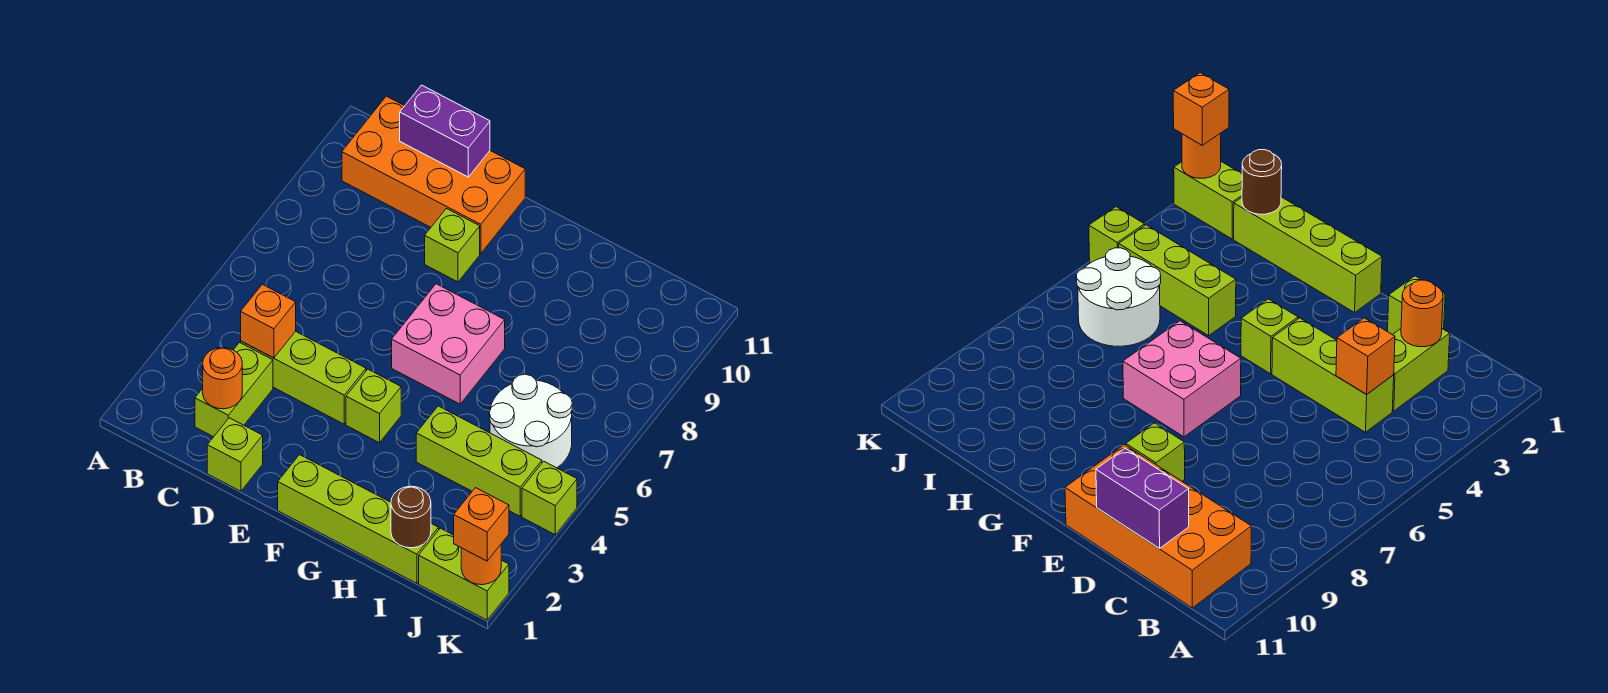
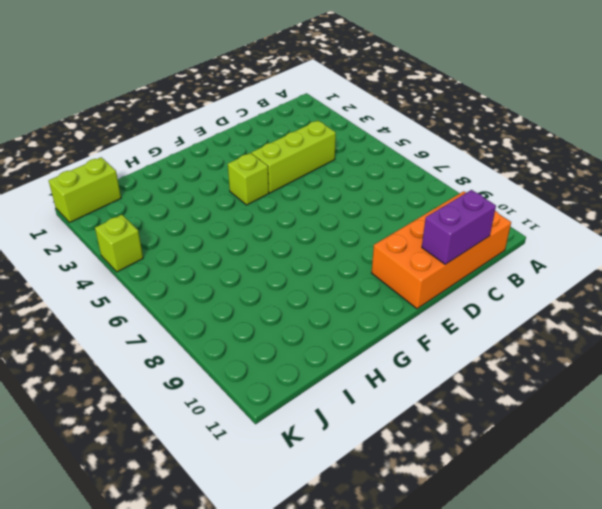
none -> lime brick C2:C3 level 1
none -> lime brick D1 level 1
none -> lime brick E9 level 1

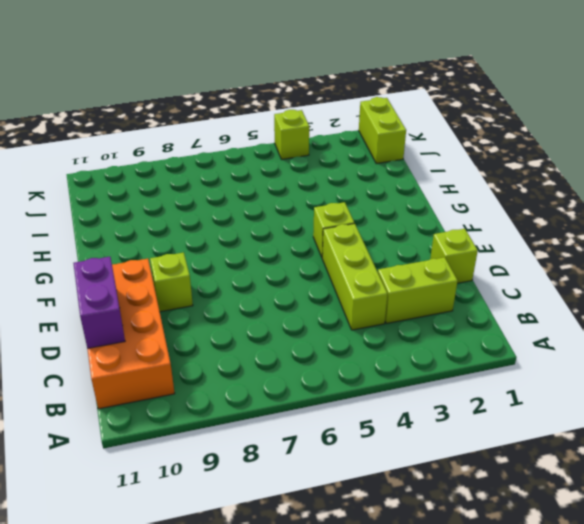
none -> lime brick F1:I1 level 1
none -> pink brick F6:G7 level 1
none -> lime brick H4:J4 level 1

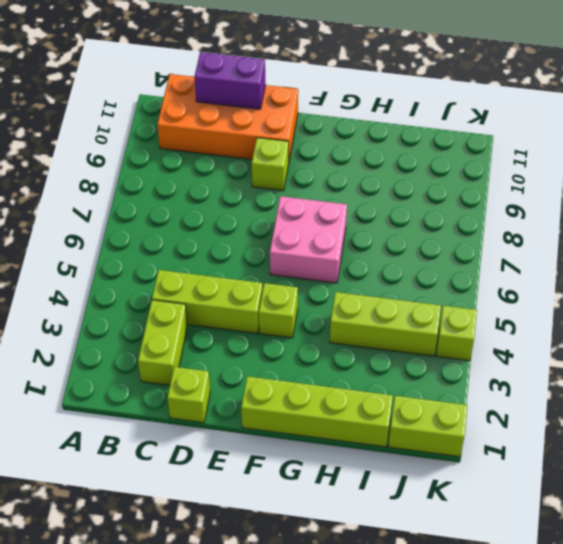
none -> white round brick I5:J6 level 1
none -> orange round brick C2 level 2
none -> orange brick C4 level 2

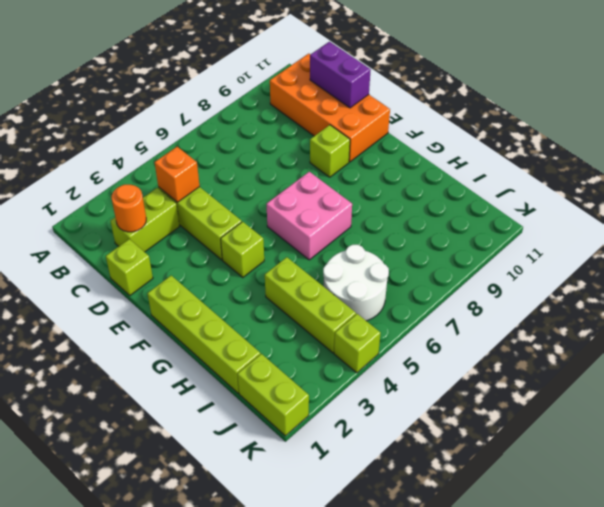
none -> brown round brick I1 level 2
none -> orange round brick K1 level 2
none -> orange brick K1 level 3

